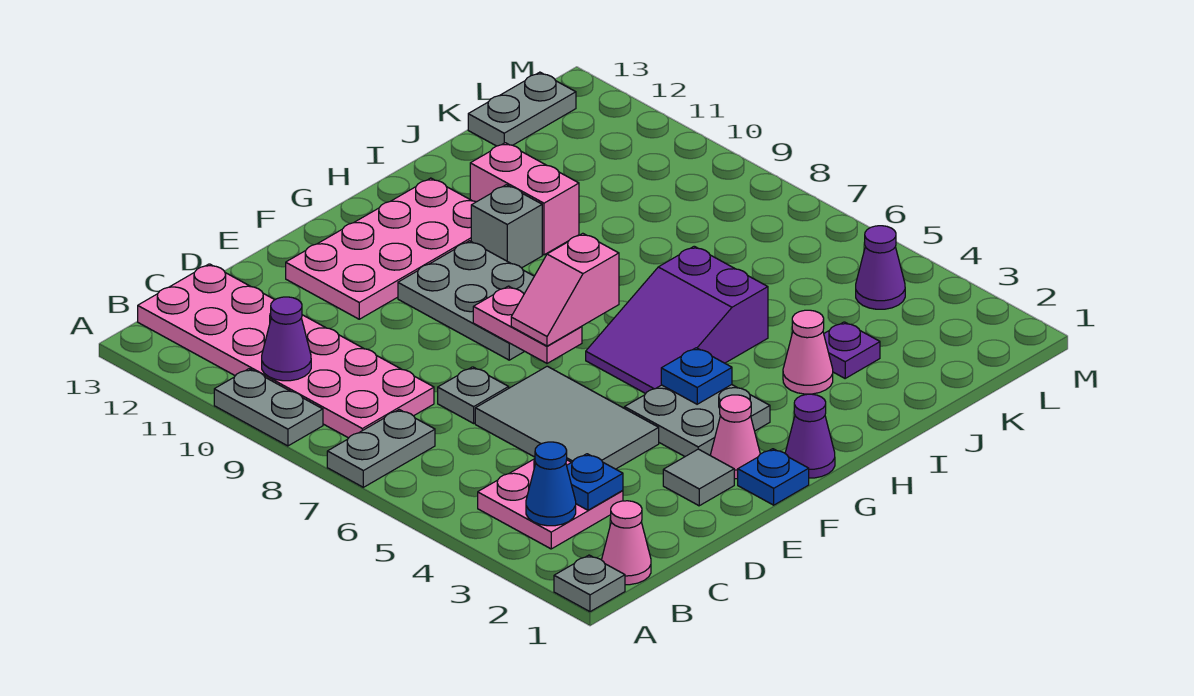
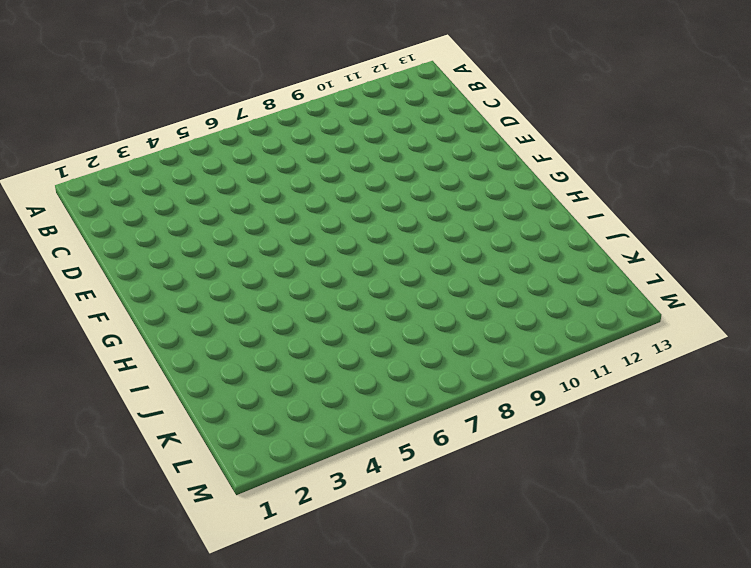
none -> grey plate A1 level 1
none -> grey plate A7:B7 level 1
none -> grey plate A9:A10 level 1

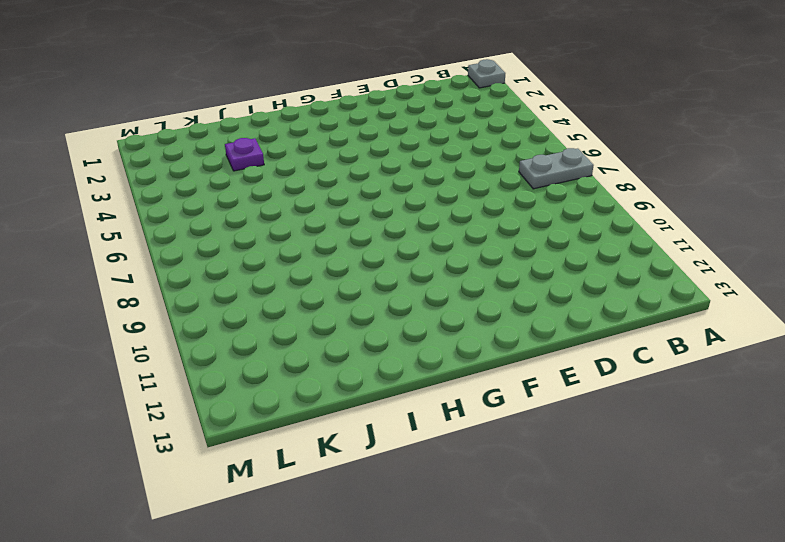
none -> grey plate A9:A10 level 1
none -> pink cone B1 level 1
none -> pink plate B3:C4 level 1

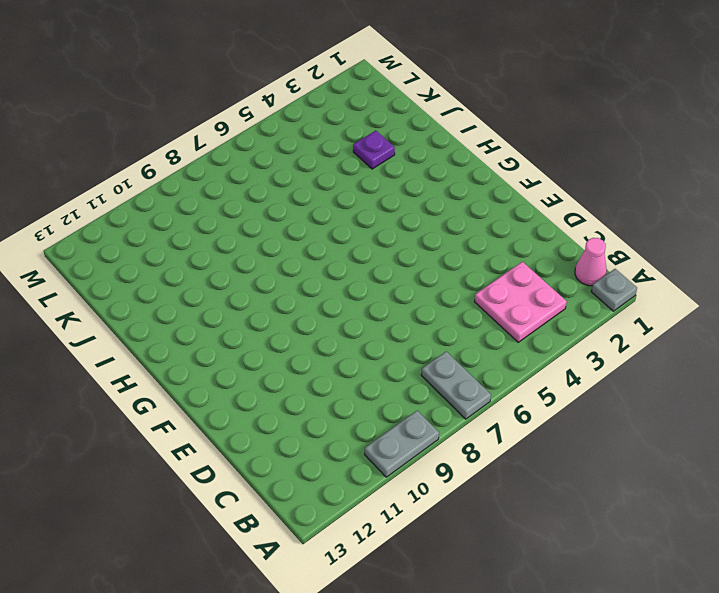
none -> pink plate B8:C13 level 1
none -> grey tile D4:E6 level 1
none -> grey plate D7 level 1

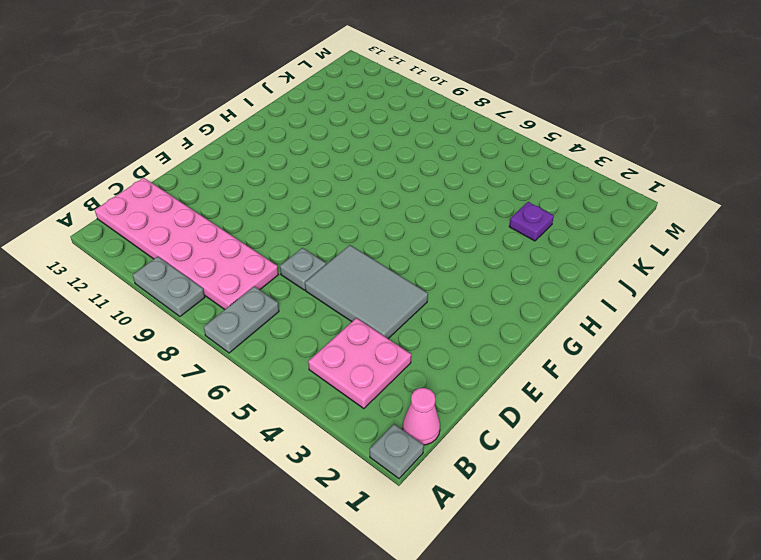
none -> grey tile E2 level 1
none -> pink plate E11:H12 level 1
none -> blue plate F1 level 1

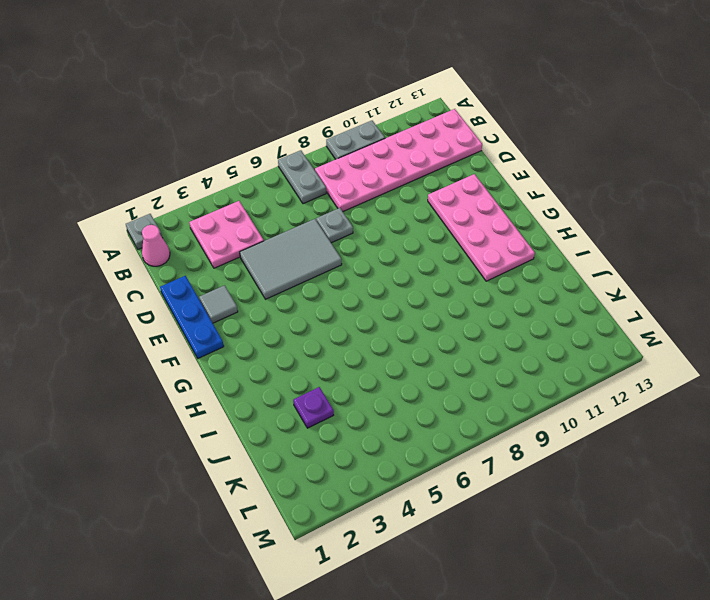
blue plate D1:F1 level 1 -> blue plate F1 level 1
none -> pink cone F2 level 1
none -> grey plate F3:G4 level 1
none -> grey plate F8:G10 level 1

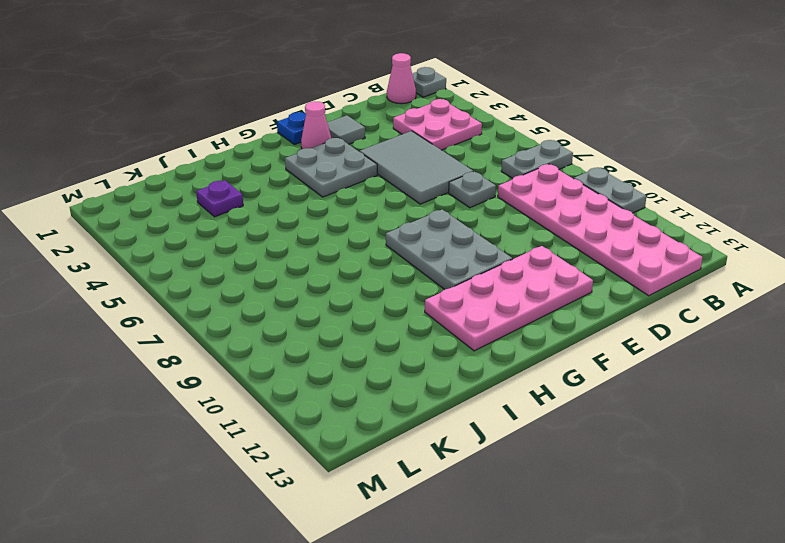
none -> purple cone G1 level 1
none -> purple slope G5:I6 level 1 top I
none -> grey brick H10 level 1

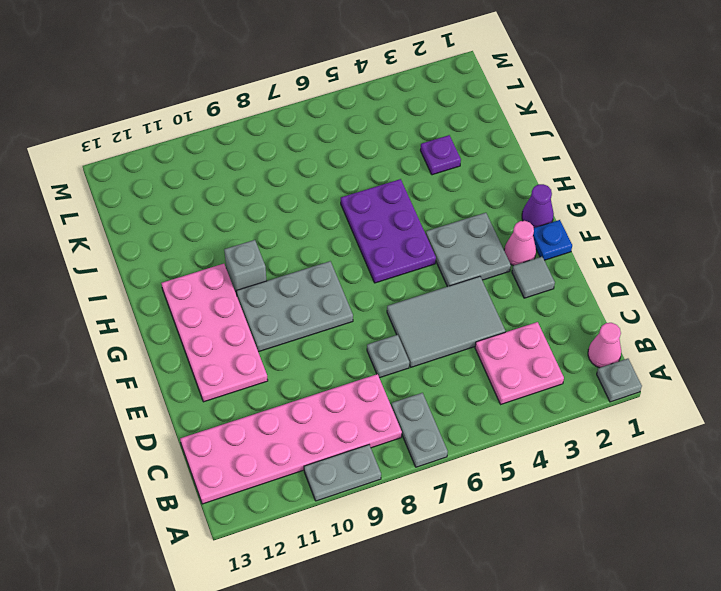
purple plate G5:I6 level 1 -> purple slope G5:I6 level 1 top I
none -> pink cone I3 level 1
none -> pink brick I10:I11 level 1
none -> grey plate K13:L13 level 1

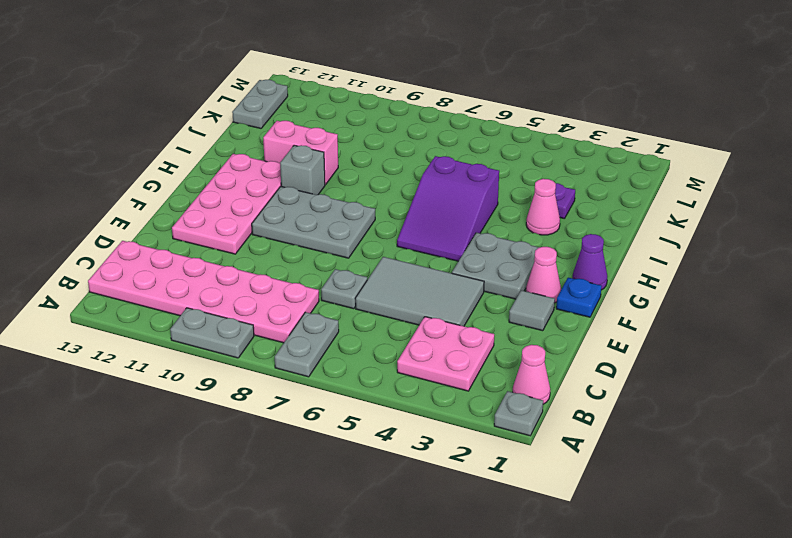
none -> purple cone L4 level 1
none -> blue cone B3 level 2
none -> purple cone B10 level 2

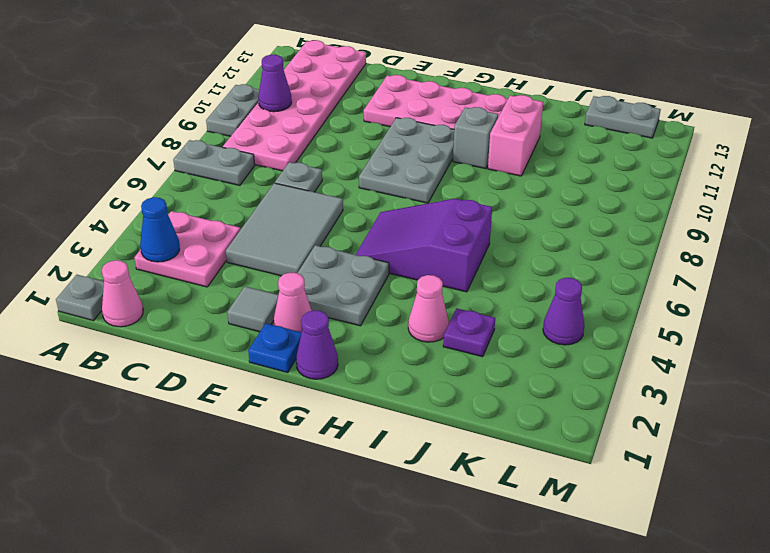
none -> blue plate C3 level 2
none -> pink plate F7:F8 level 2
none -> blue plate G4 level 2

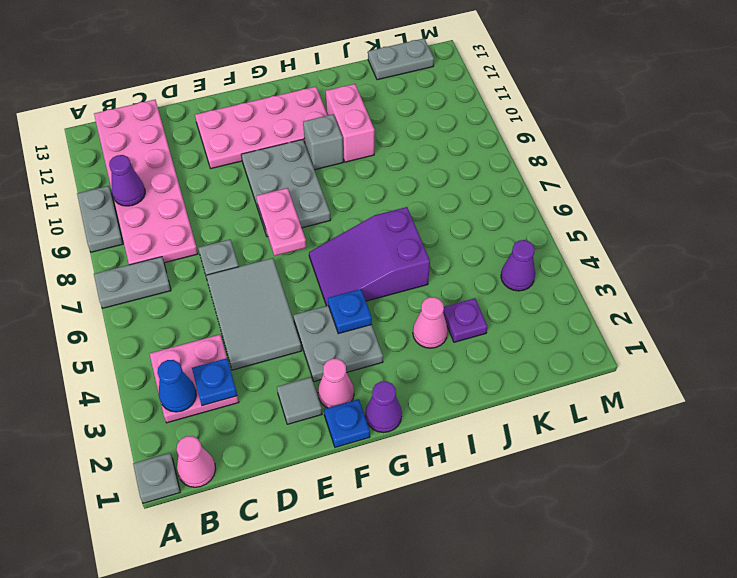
none -> pink slope F7:G7 level 3 top G

